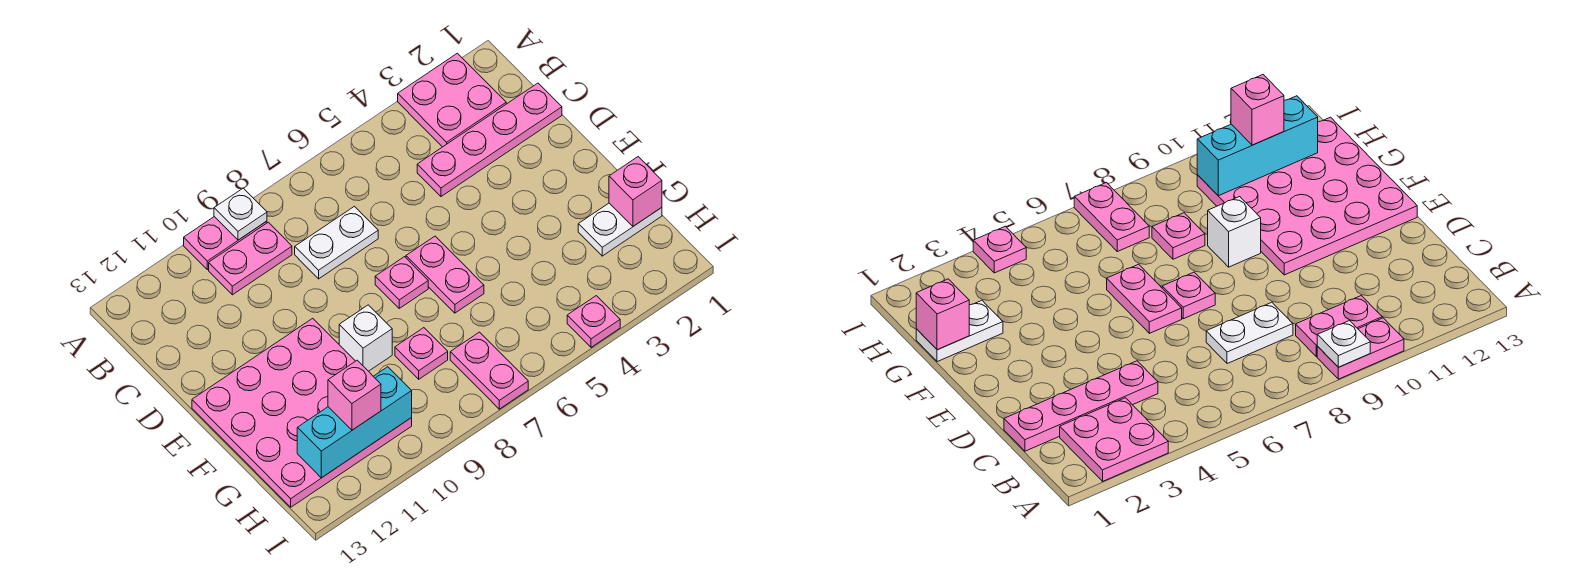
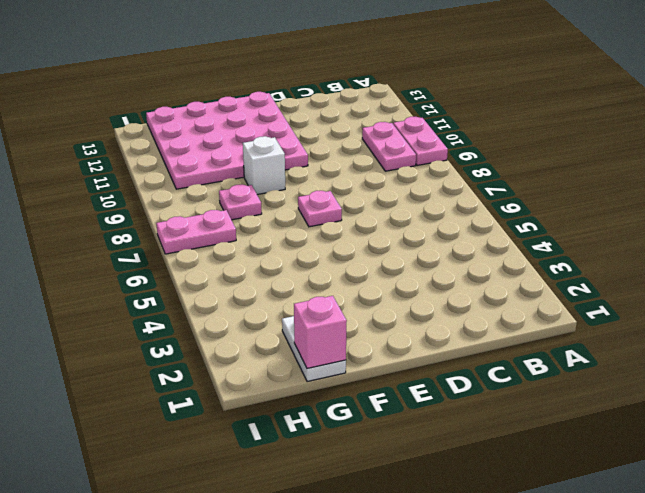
none -> pink plate A2:B3 level 1
none -> pink plate C1:C4 level 1
none -> white plate C7:C8 level 1

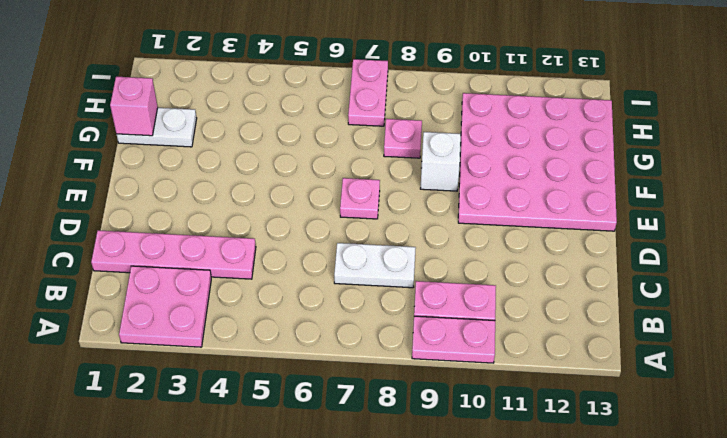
none -> pink plate E6:F6 level 1
none -> pink plate I4 level 1
none -> white plate A9 level 2

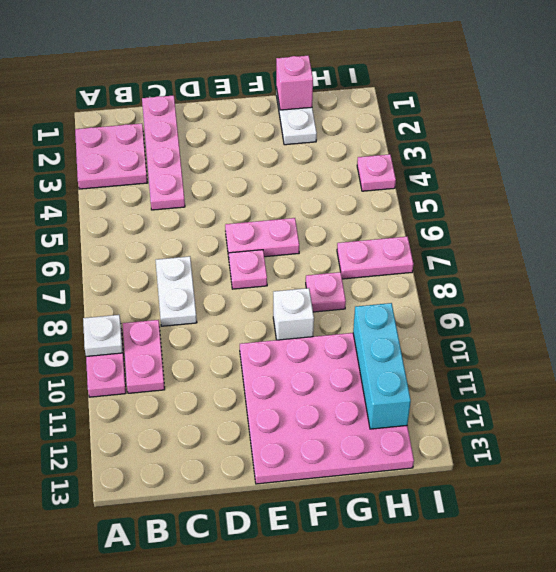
none -> pink brick H11 level 3

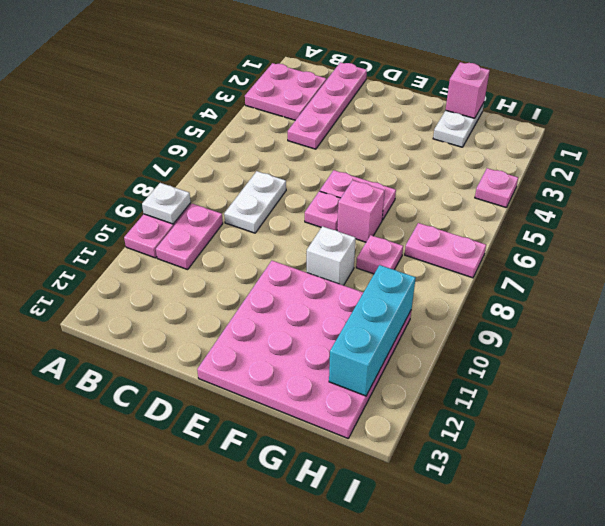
pink brick F7 level 1 -> pink brick H11 level 3

